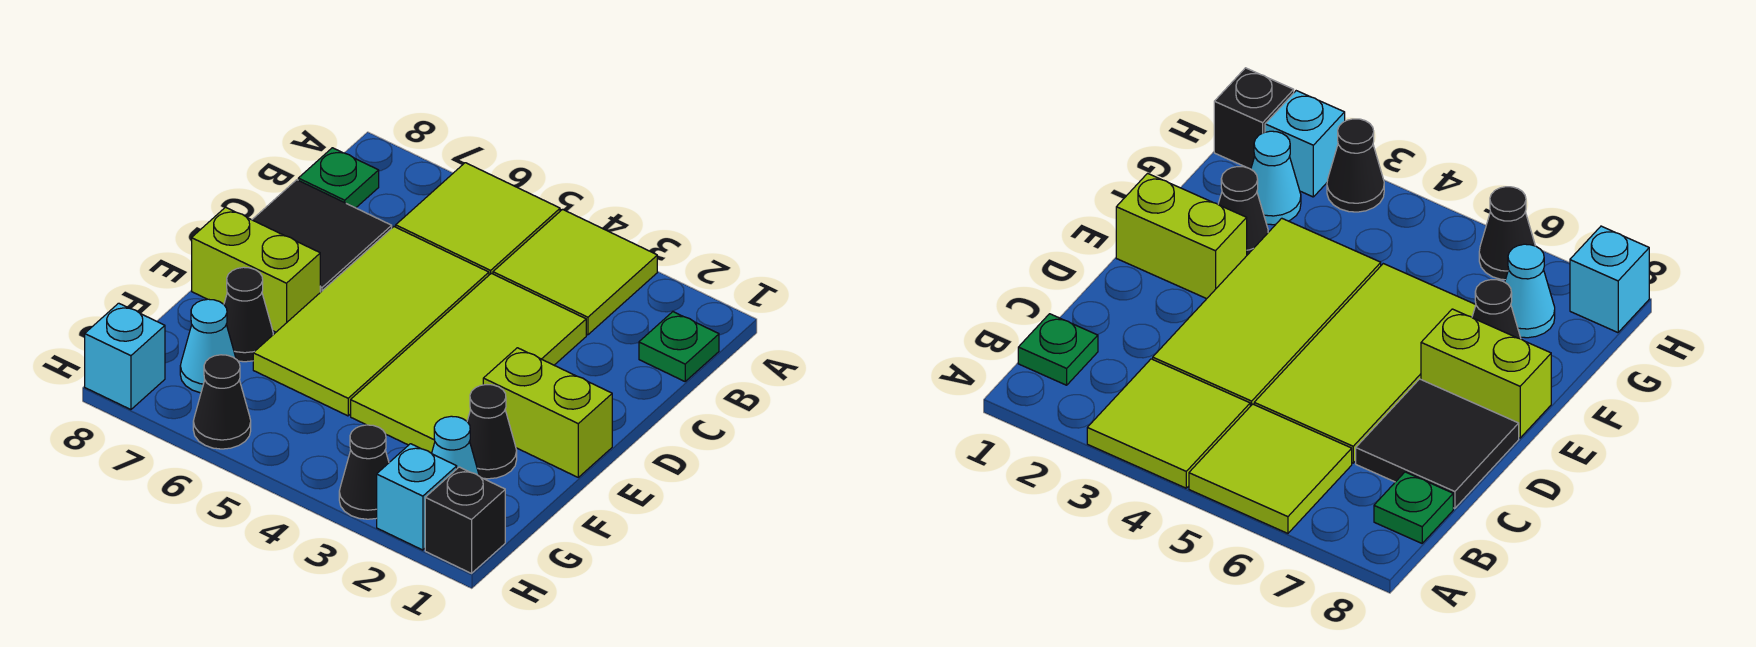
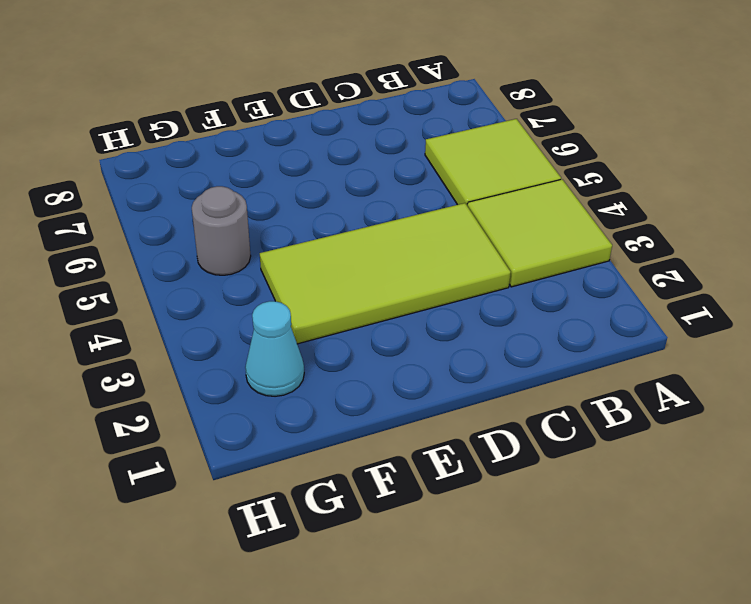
grey round brick G5 level 1 -> none
none -> green plate B1 level 1
none -> green plate B8 level 1
none -> lime tile C5:F6 level 1

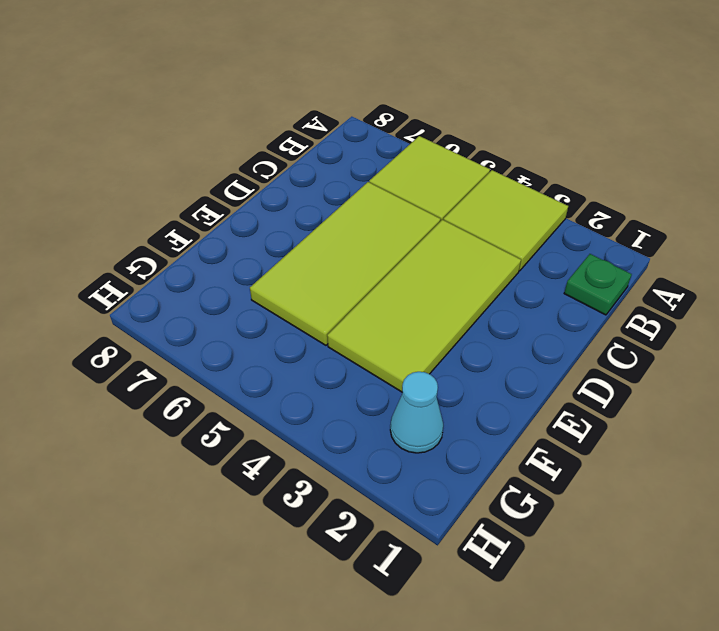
none -> green plate B8 level 1
none -> black tile C7:D8 level 1
none -> lime brick E1:E2 level 1

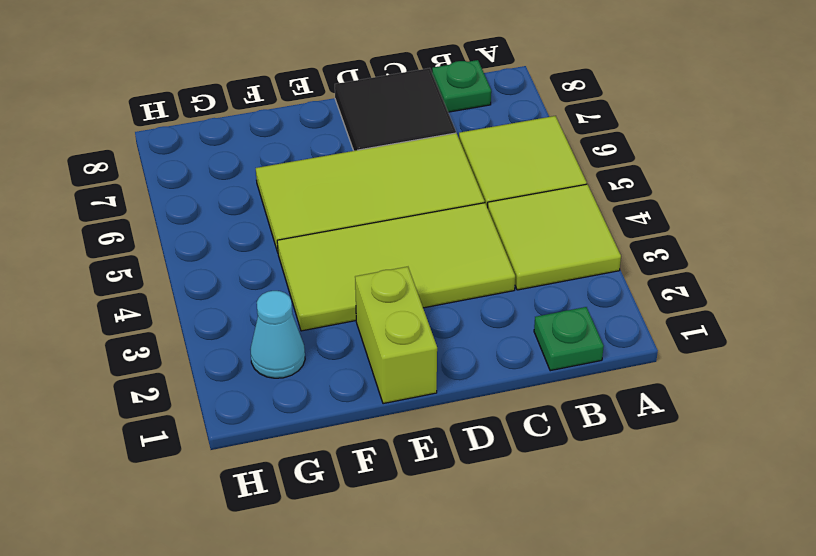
none -> lime brick E7:E8 level 1
none -> black cone F2 level 1
none -> black cone F7 level 1

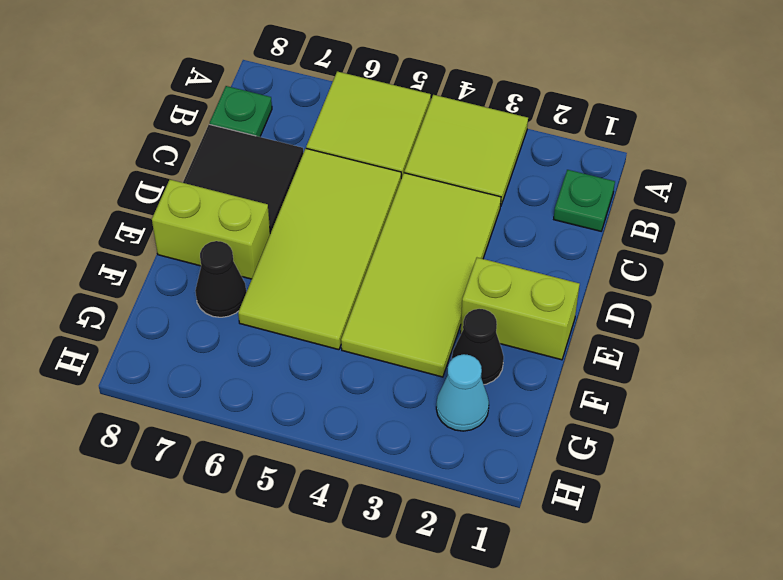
none -> cyan cone G7 level 1
none -> black brick H1 level 1
none -> cyan brick H2 level 1

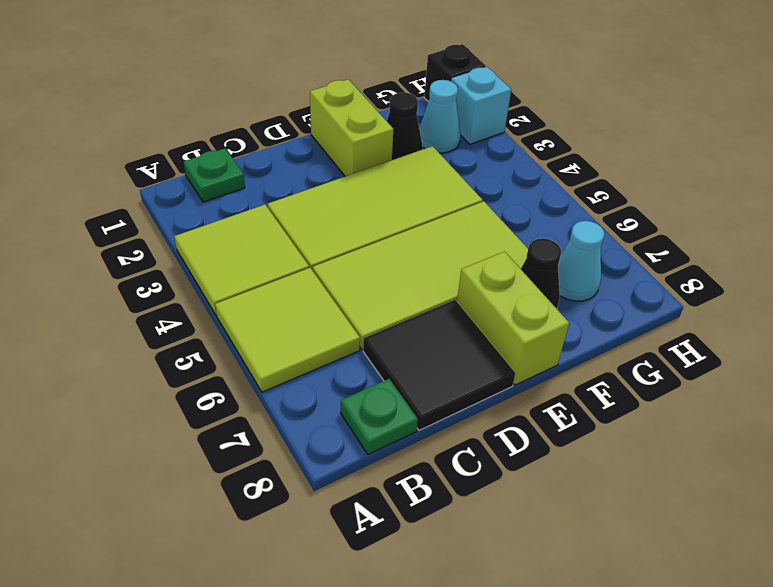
none -> black cone H3 level 1
none -> black cone H6 level 1
none -> cyan brick H8 level 1

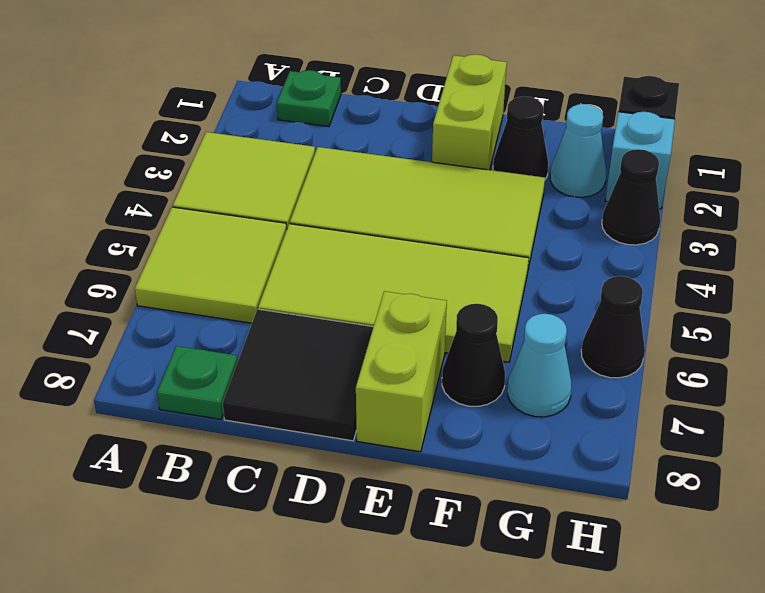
none -> cyan brick H8 level 1

